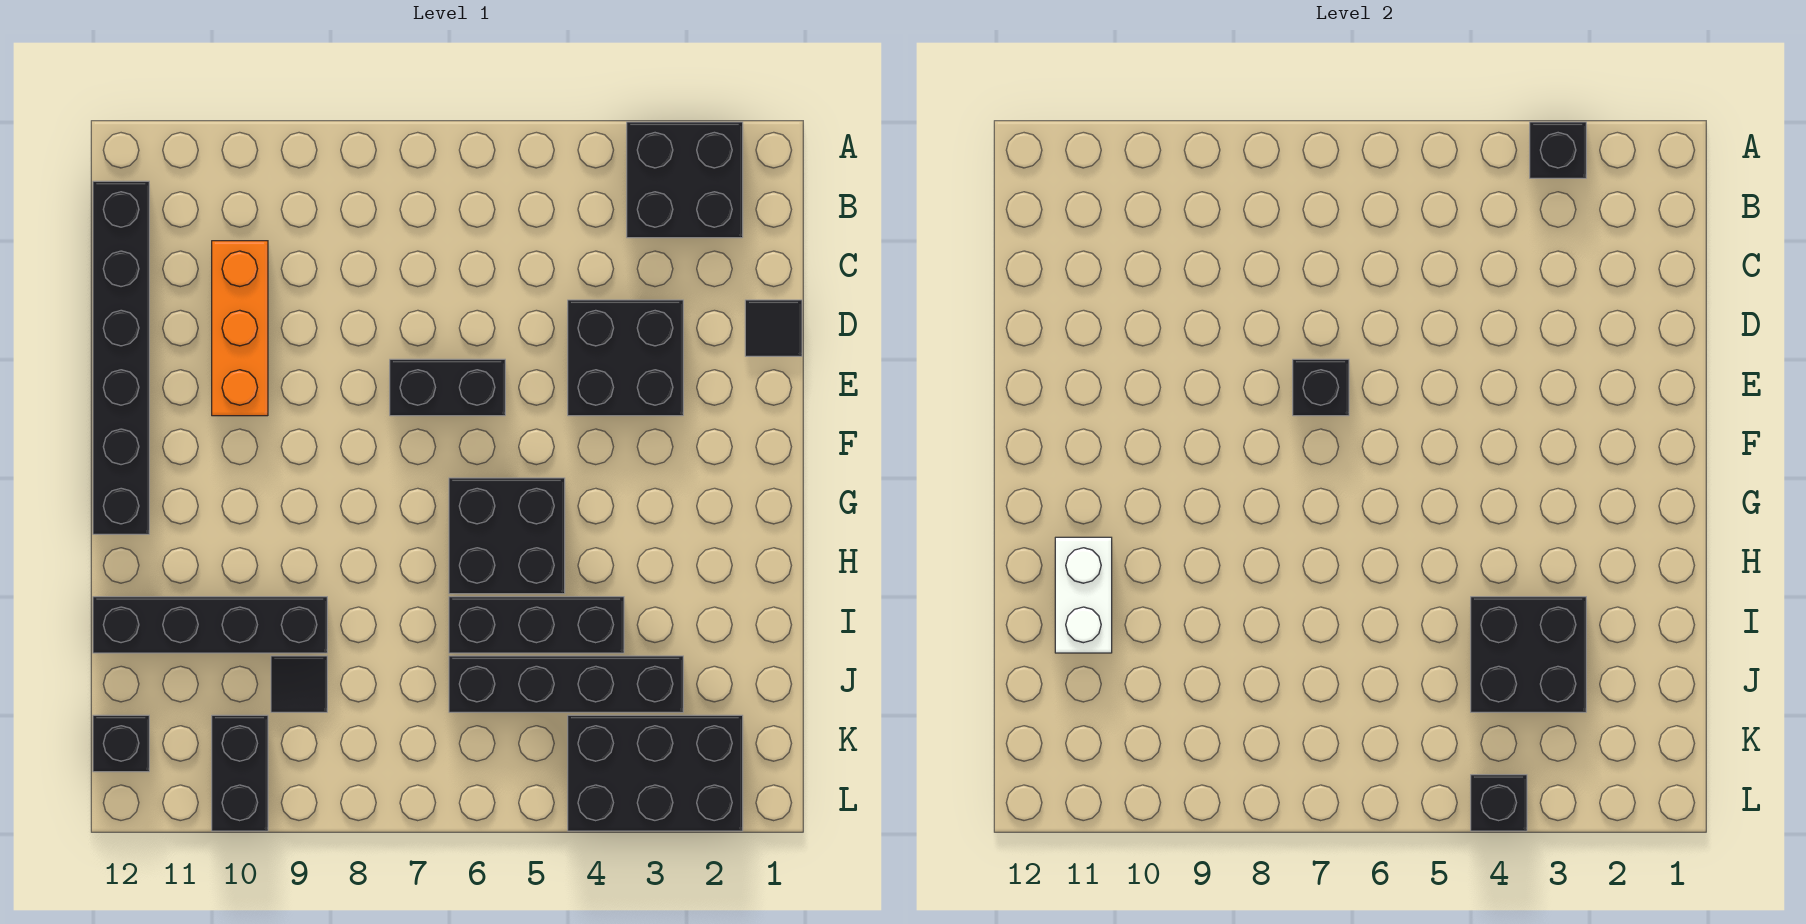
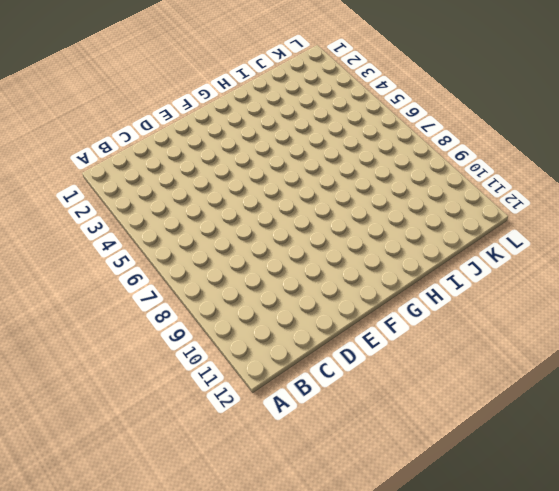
none -> black brick A2:B3 level 1
none -> black brick B12:G12 level 1
none -> orange brick C10:E10 level 1

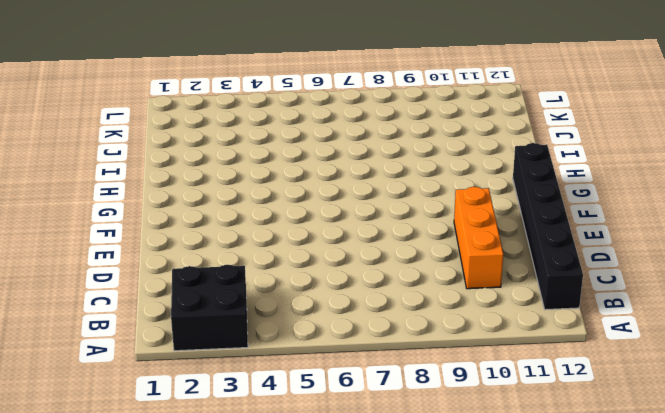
none -> black tile D1 level 1
none -> black brick D3:E4 level 1
none -> black brick E6:E7 level 1

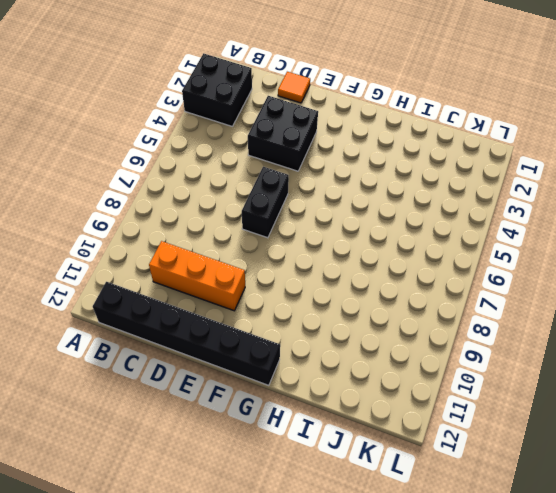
orange tile D1 level 1 -> black tile D1 level 1
none -> black brick G5:H6 level 1
none -> black brick I4:I6 level 1
none -> black brick I9:I12 level 1

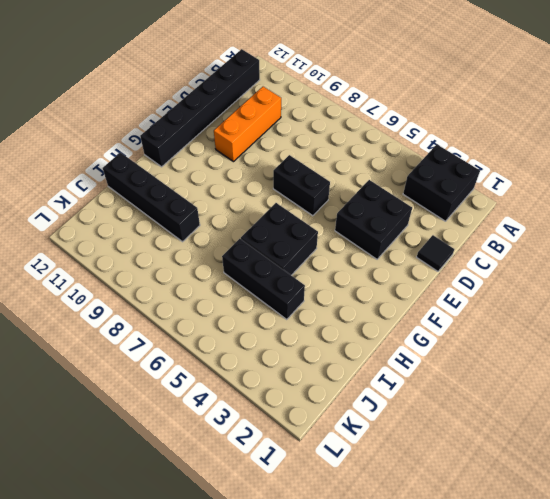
none -> black brick J3:J6 level 1
none -> black tile J9 level 1
none -> black brick K2:L4 level 1

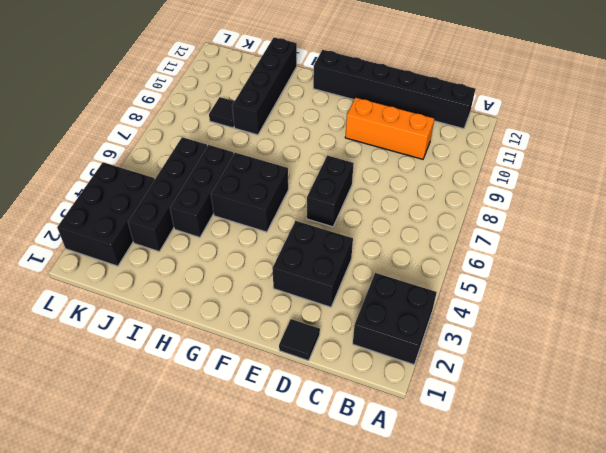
none -> black brick K10:L10 level 1
none -> black brick K12 level 1
none -> black brick A3 level 2

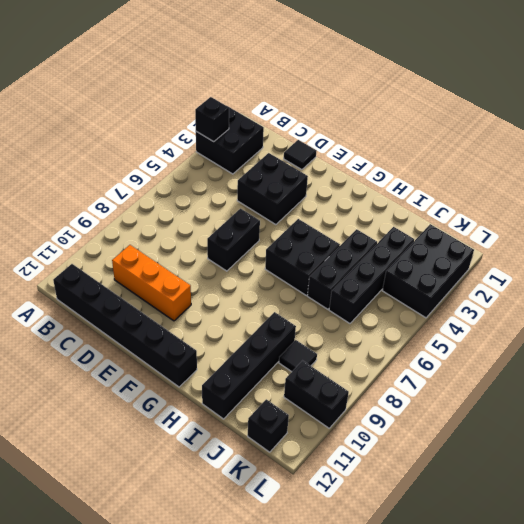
none -> black brick E7 level 2
none -> white brick H11:I11 level 2
none -> black brick I3:J4 level 2

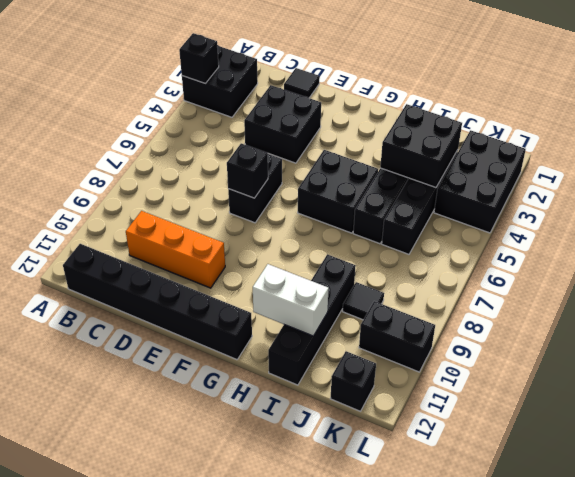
none -> black brick L4 level 2

